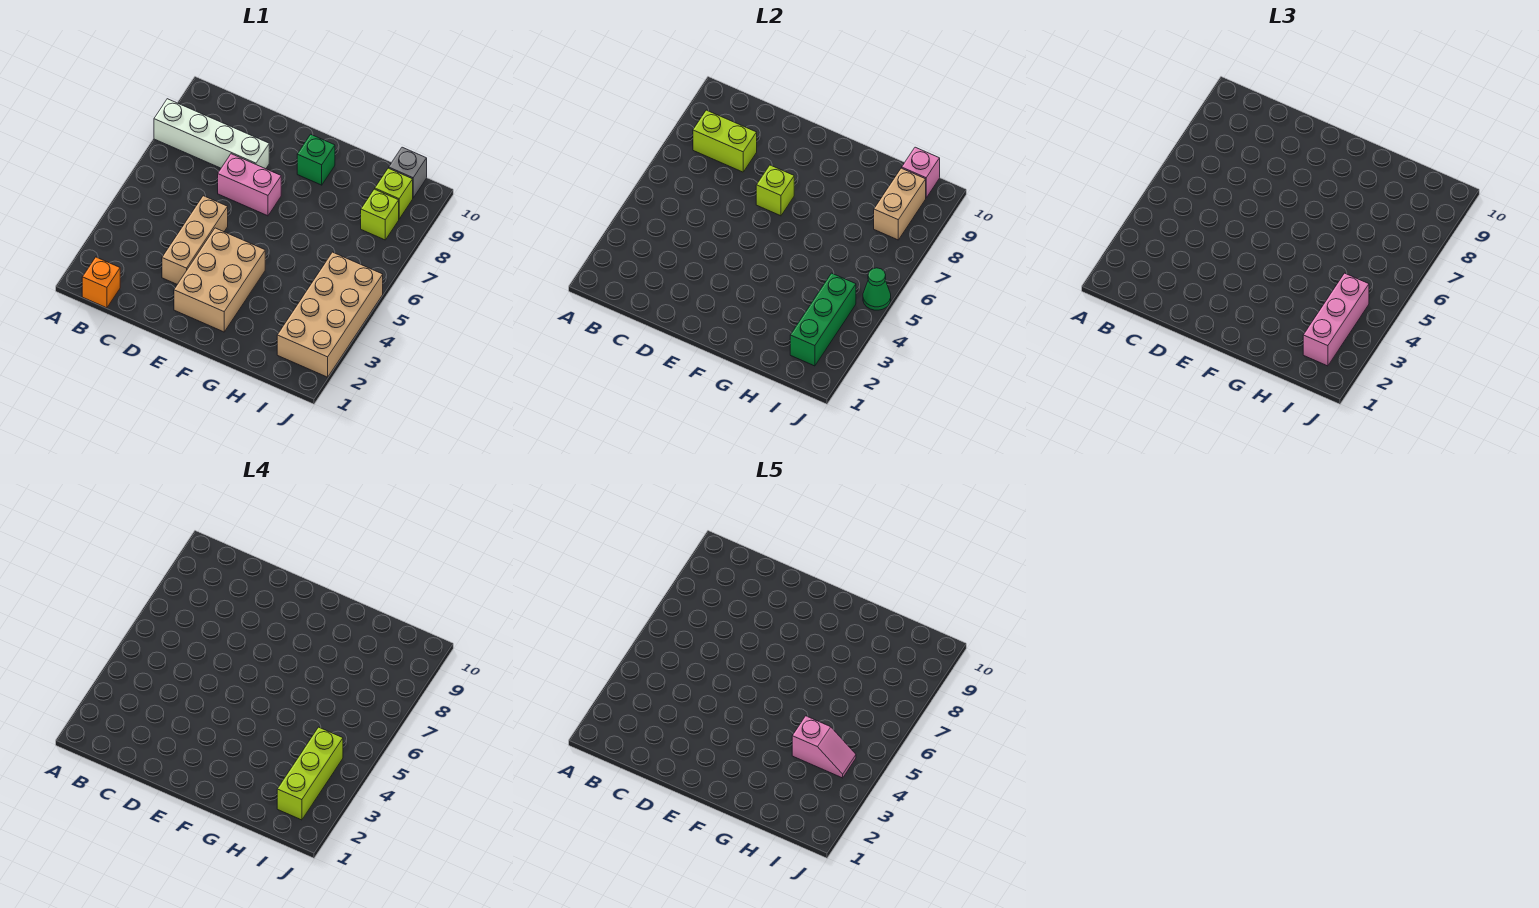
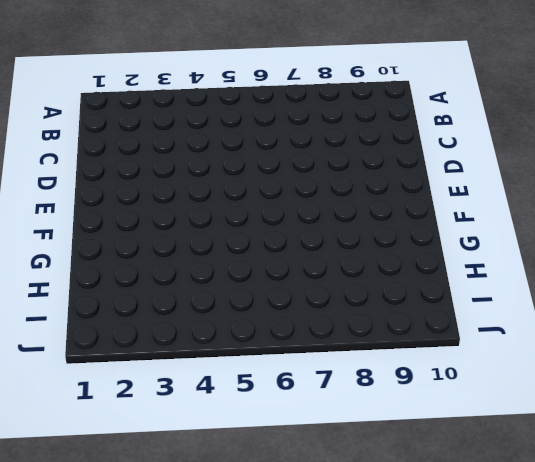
none -> white brick A8:D8 level 1
none -> orange brick B1 level 1
none -> tan brick D3:D5 level 1

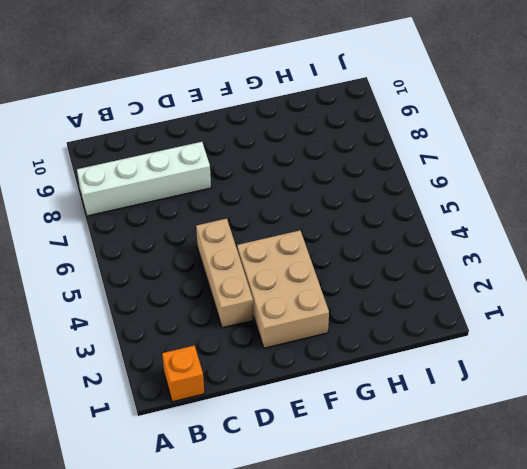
none -> pink brick D7:E7 level 1
none -> green brick F9 level 1
none -> tan brick I2:J5 level 1

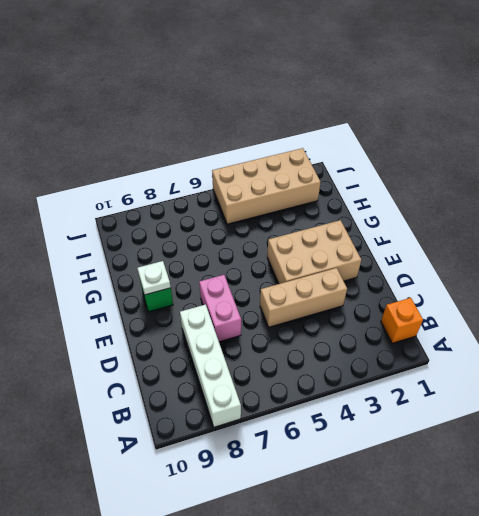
white plate F9 level 2 -> none
none -> lime brick I8 level 1
none -> lime brick I9 level 1
none -> grey brick I10 level 1

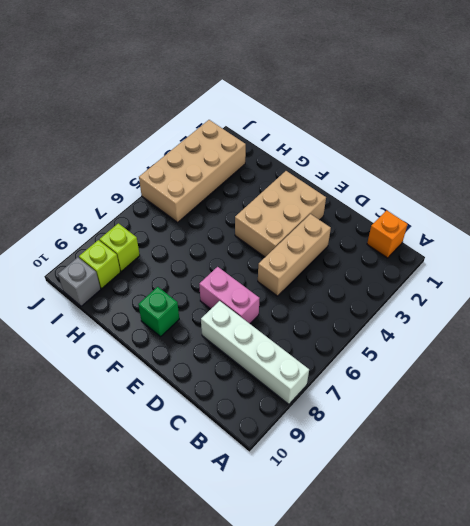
none -> lime brick B8:C8 level 2
none -> lime brick E7 level 2
none -> green brick I2:I4 level 2

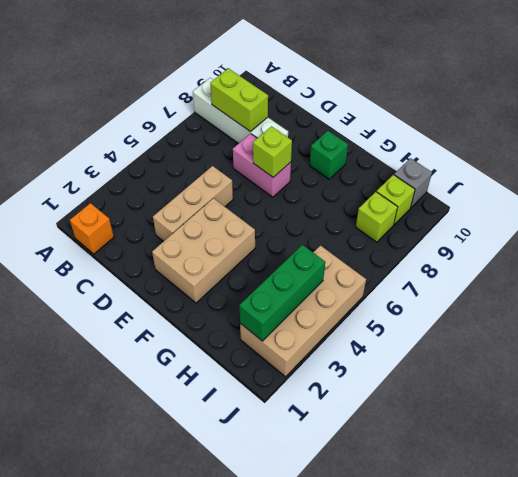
none -> tan brick I8:I9 level 2
none -> pink brick I10 level 2
none -> green cone J5 level 2

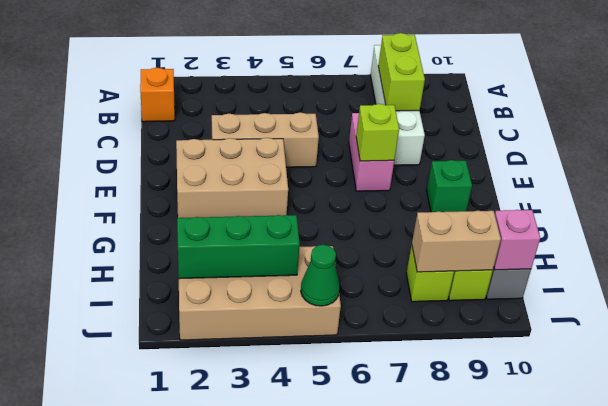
none -> pink brick I2:I4 level 3
none -> lime brick I2:I4 level 4
none -> pink slope H4:I4 level 5 top H

